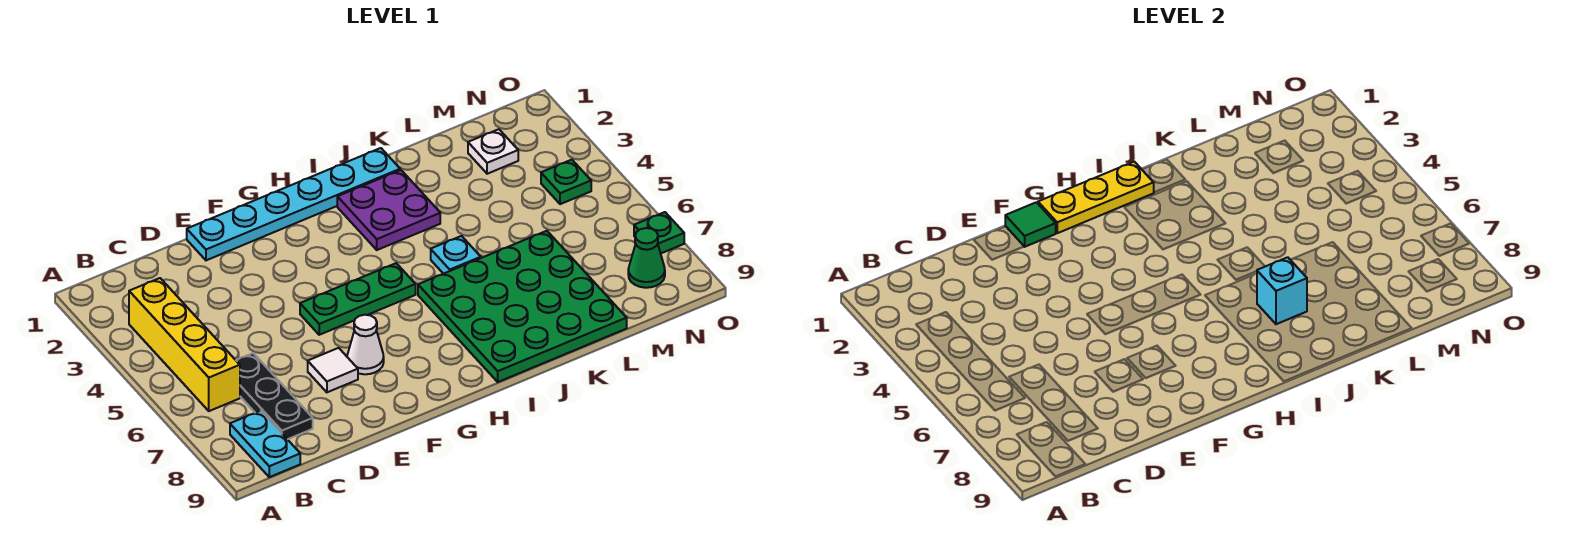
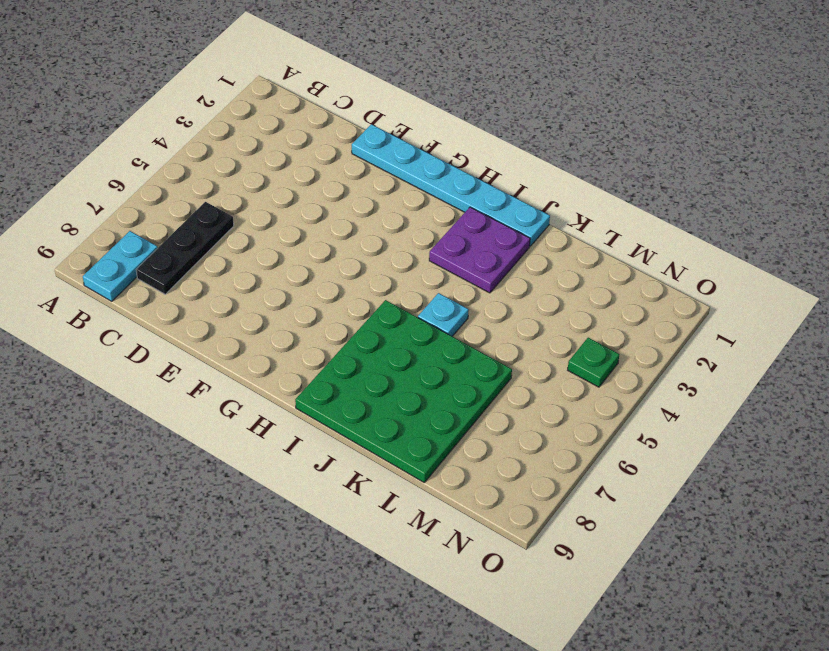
none -> yellow brick B3:B6 level 1
none -> white tile E7 level 1
none -> green plate F5:H5 level 1

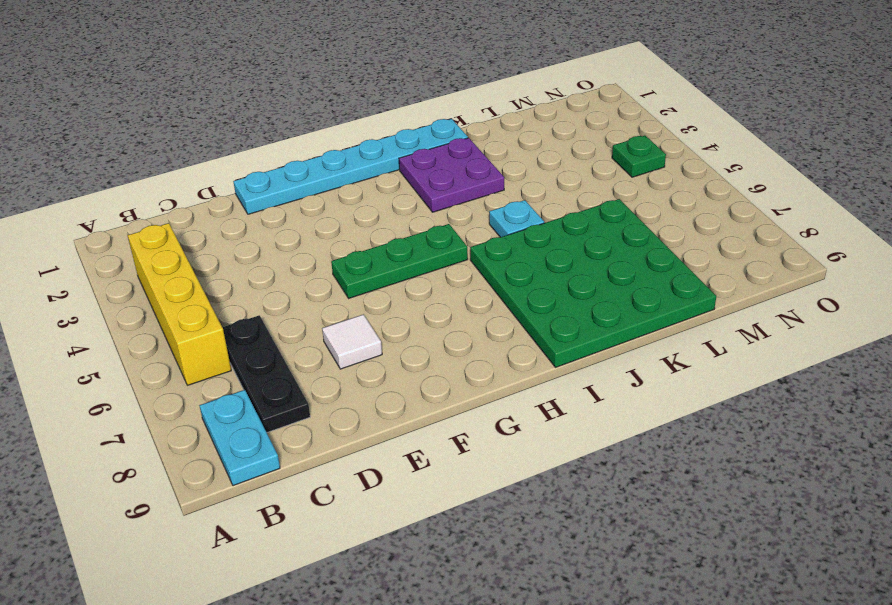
none -> white cone F7 level 1
none -> white plate M2 level 1
none -> green cone N8 level 1

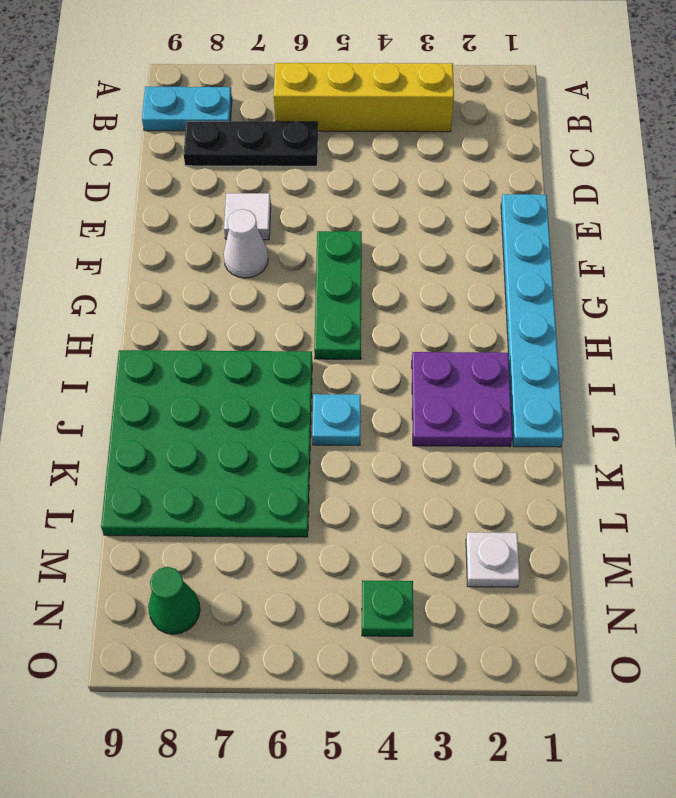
none -> green plate O7 level 1
none -> green tile F1 level 2
none -> yellow plate G1:I1 level 2

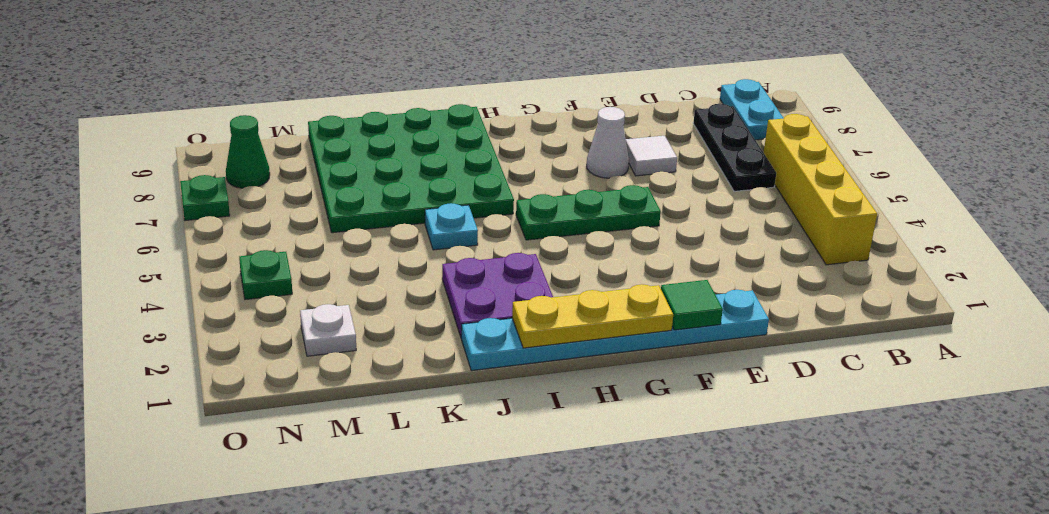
none -> cyan brick J7 level 2

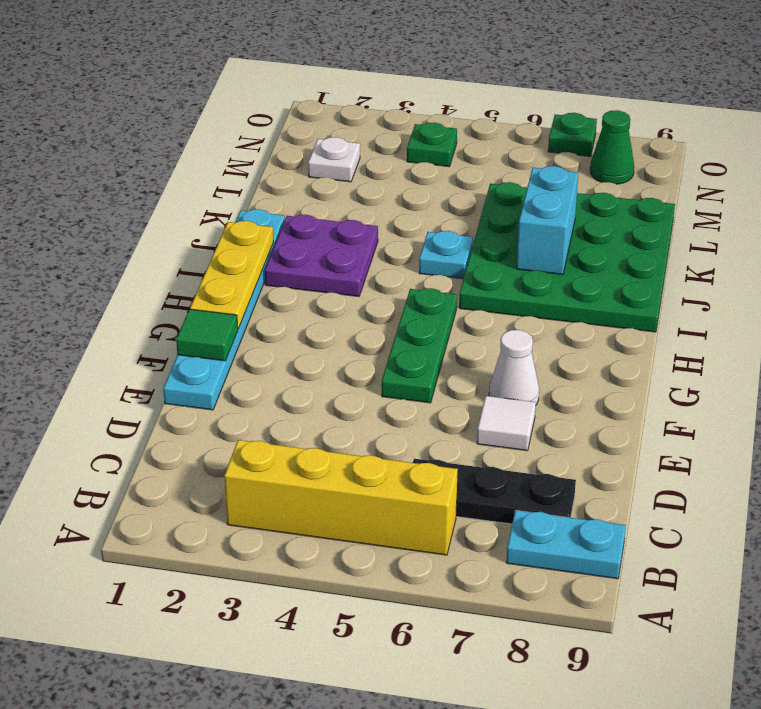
cyan brick J7:K7 level 2 -> cyan brick J7 level 2

